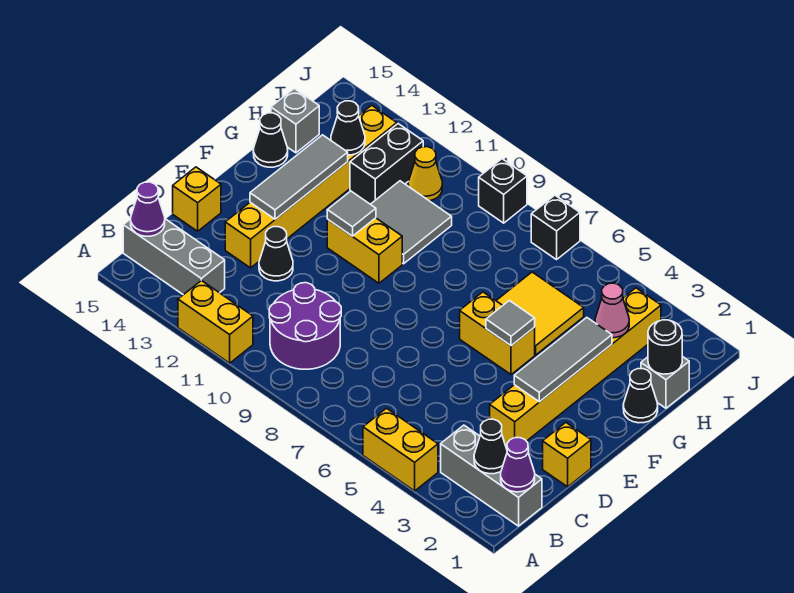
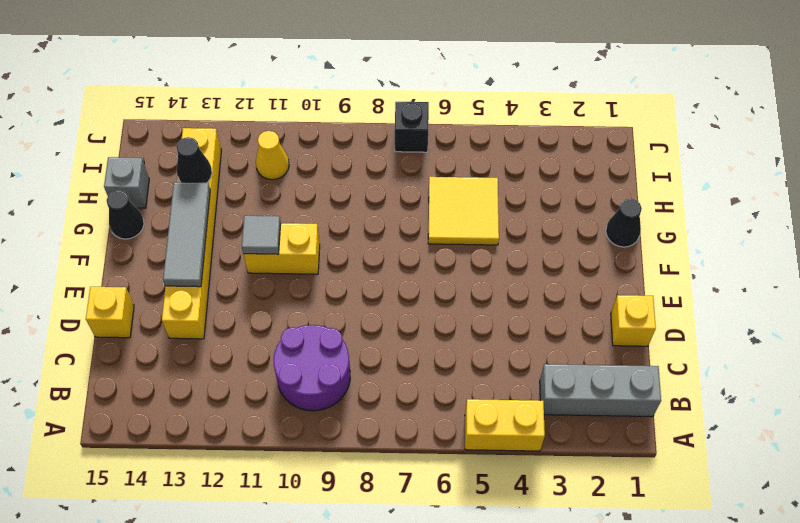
none -> yellow brick A11:A12 level 1
none -> grey brick B13:B15 level 1
none -> yellow brick D3:I3 level 1
none -> black cone D12 level 1

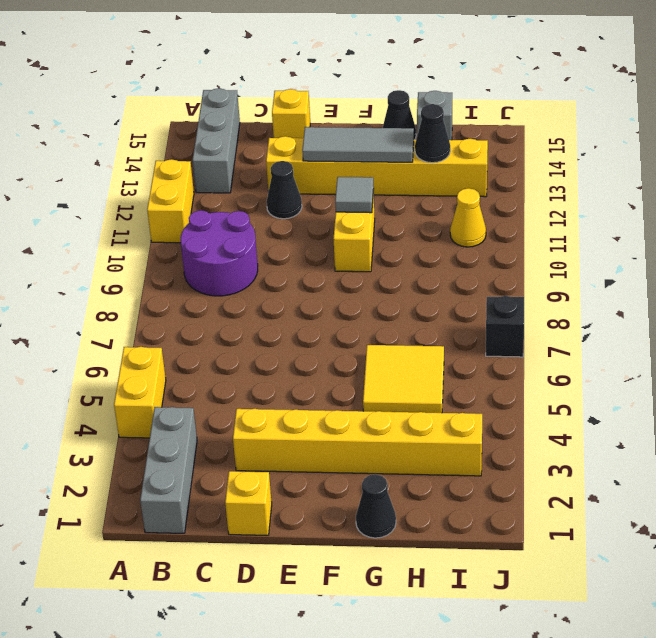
none -> yellow brick F5:F6 level 1
none -> grey tile G10:H11 level 1
none -> grey brick H1 level 1
none -> black brick H12:I12 level 1

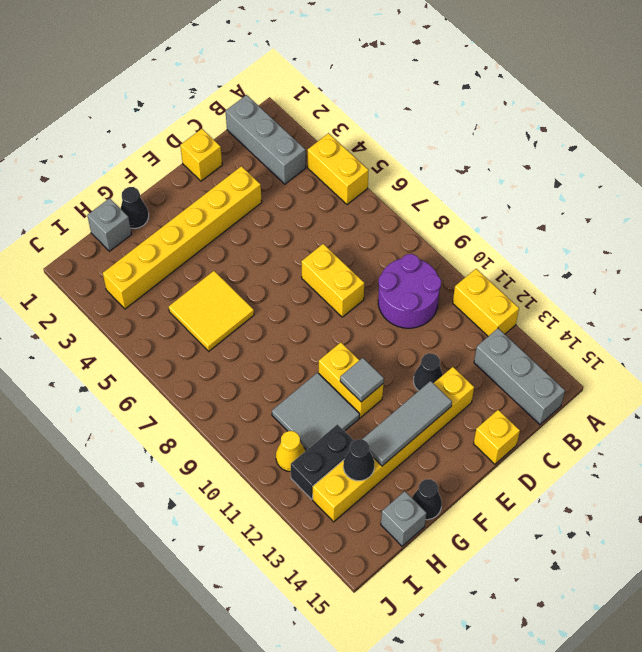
yellow brick D7:D8 level 1 -> yellow brick F5:F6 level 1
none -> black brick J7 level 1
none -> black brick J9 level 1
none -> purple cone B1 level 2
none -> black cone B2 level 2

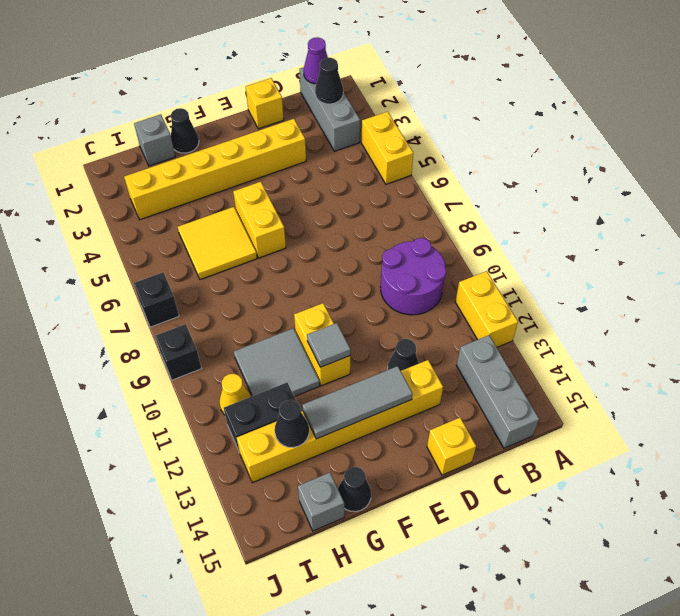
none -> purple cone B15 level 2
none -> grey tile E3:G3 level 2
none -> grey tile F5 level 2
none -> black round brick H1 level 2

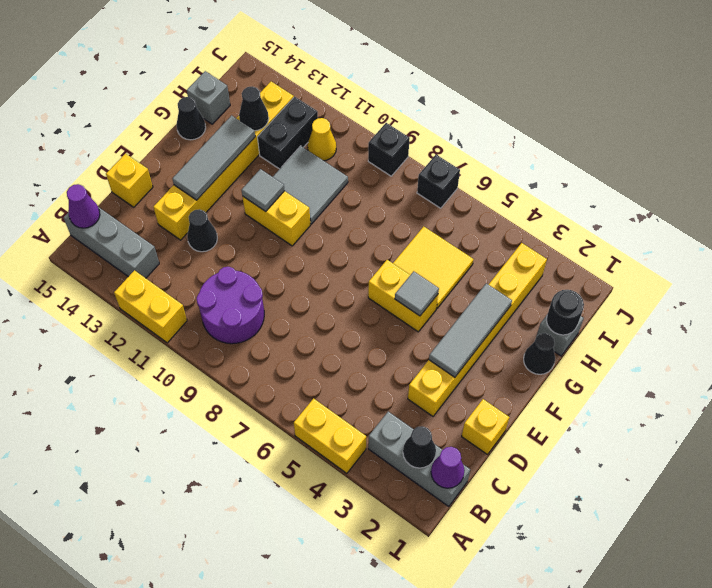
none -> pink cone H3 level 2

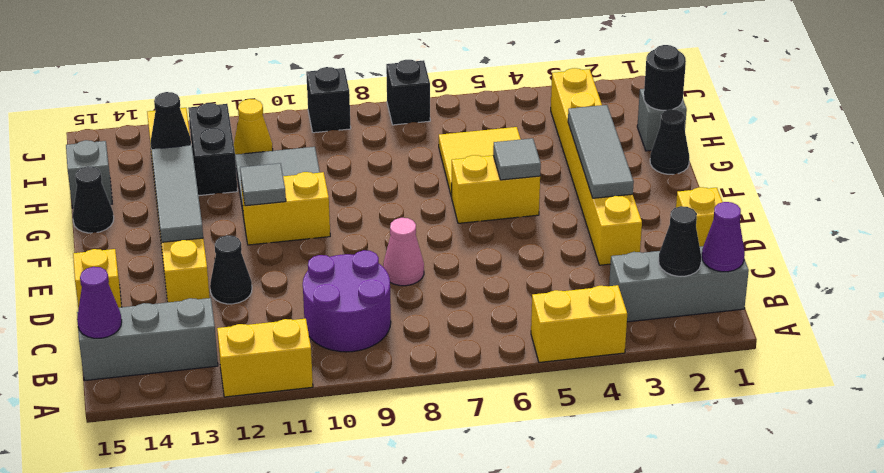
pink cone D8 level 1 -> pink cone H3 level 2

